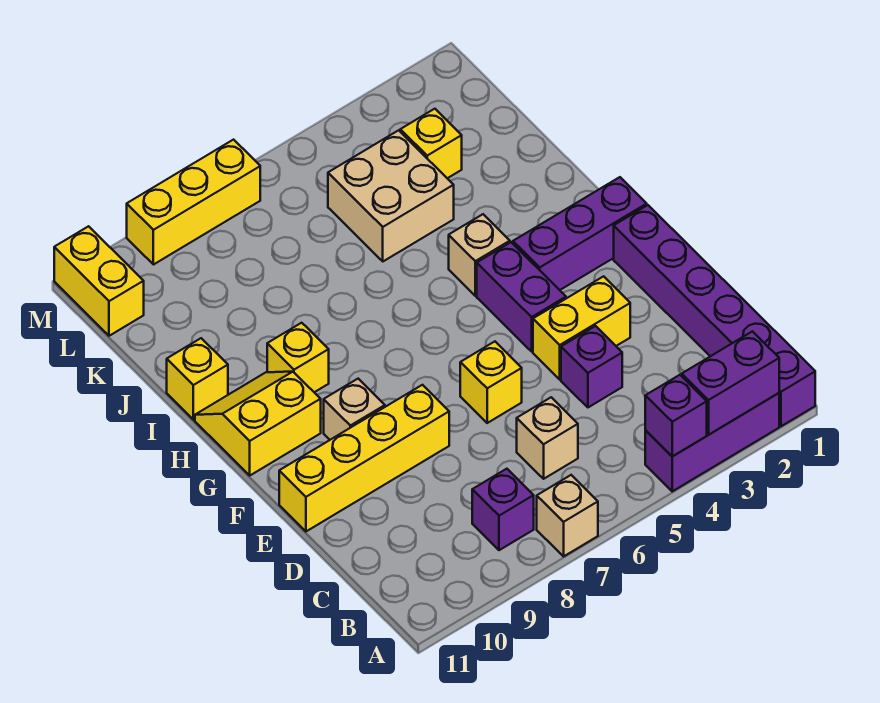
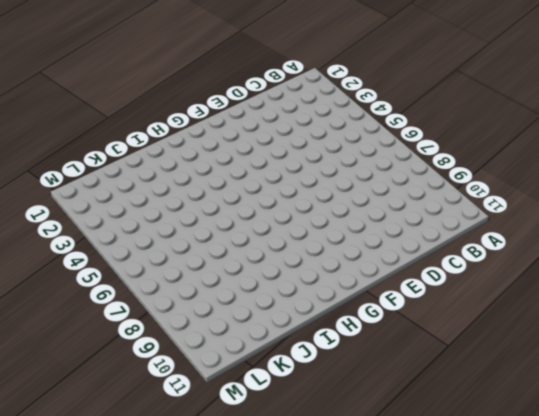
none -> purple brick A1:F1 level 1
none -> purple brick A2:A4 level 1
none -> tan brick A7 level 1

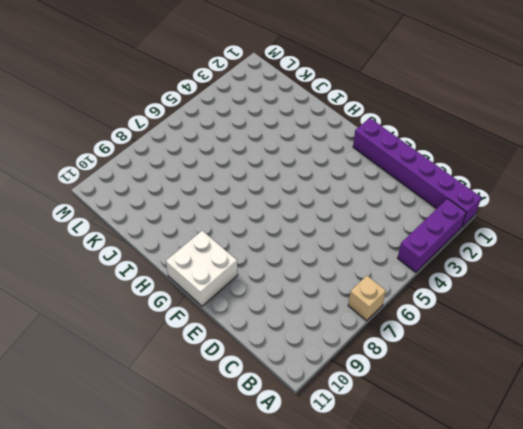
white brick F10:G11 level 1 -> yellow slope G10:H11 level 1 top G
none -> purple brick B8 level 1
none -> tan brick C6 level 1
none -> purple brick D4 level 1

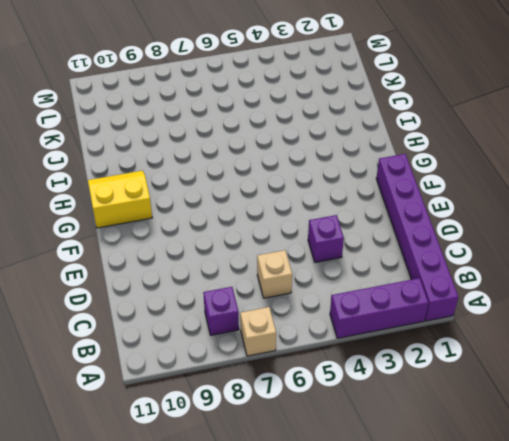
none -> yellow brick E3:E4 level 1
none -> yellow brick E6 level 1
none -> yellow brick E8:E11 level 1

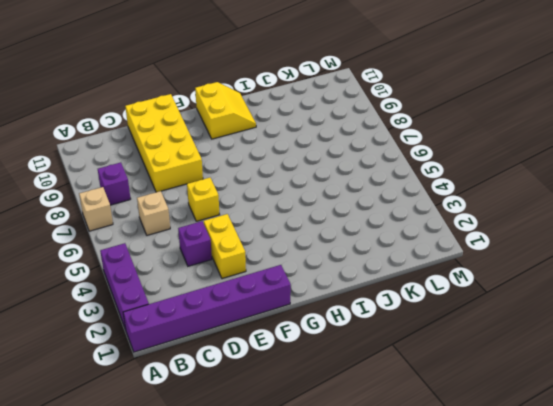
yellow brick D8:E11 level 1 -> yellow brick E8:E11 level 1
none -> purple brick F4:G4 level 1
none -> tan brick F9 level 1
none -> purple brick G1:G3 level 1

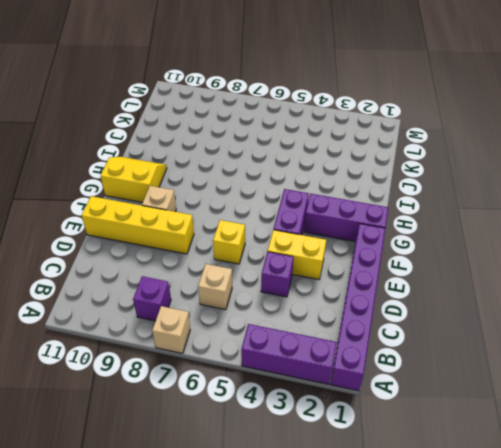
none -> tan brick H4 level 1
none -> yellow brick H9 level 1
none -> yellow brick I11 level 1

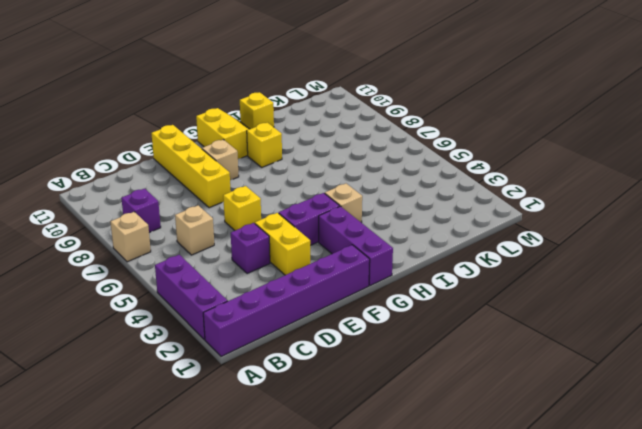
none -> tan brick J4:K5 level 1
none -> yellow brick K3 level 1
none -> yellow brick L11:M11 level 1

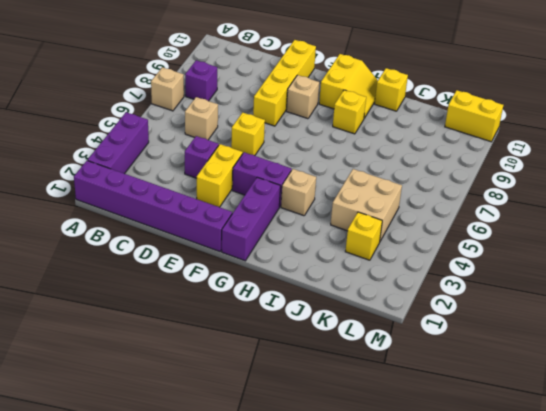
none -> yellow brick M7:M9 level 1
none -> purple brick A2:A3 level 2
none -> purple brick A4 level 2

